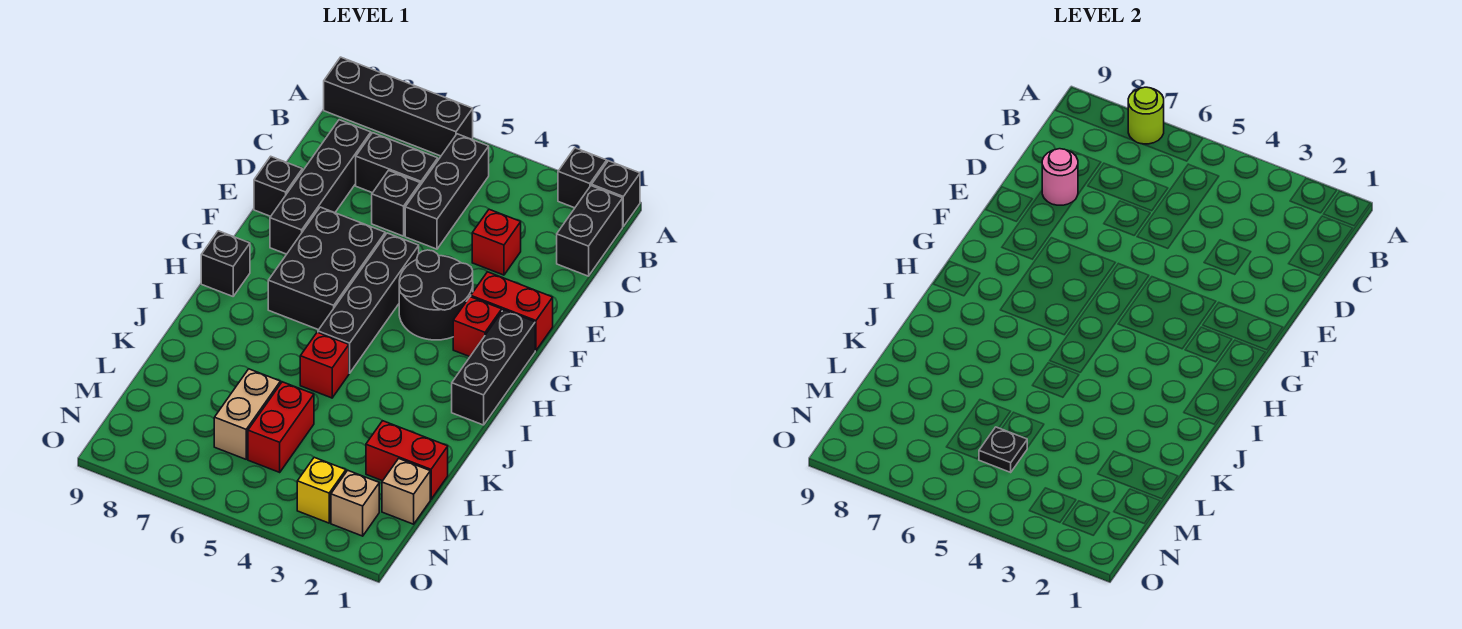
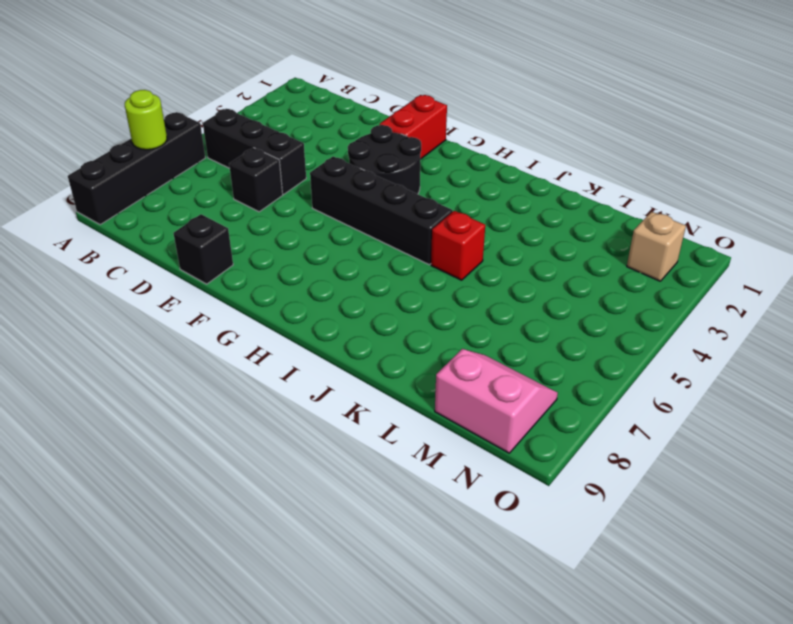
pink slope M8:N9 level 1 top 9 -> none
none -> black brick A1 level 1
none -> black brick A2 level 1
none -> black brick B1:C1 level 1

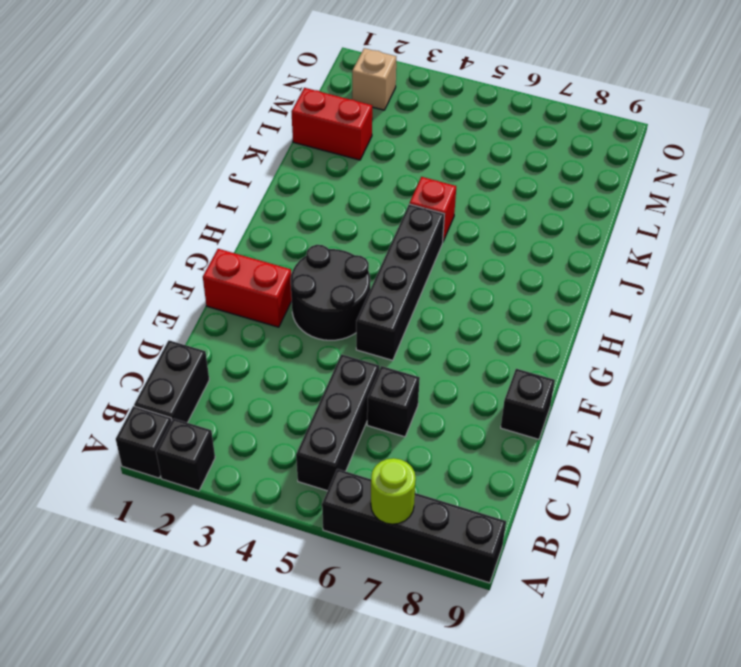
none -> black brick C6:C7 level 1
none -> black brick C8:F8 level 1
none -> red brick D3 level 1

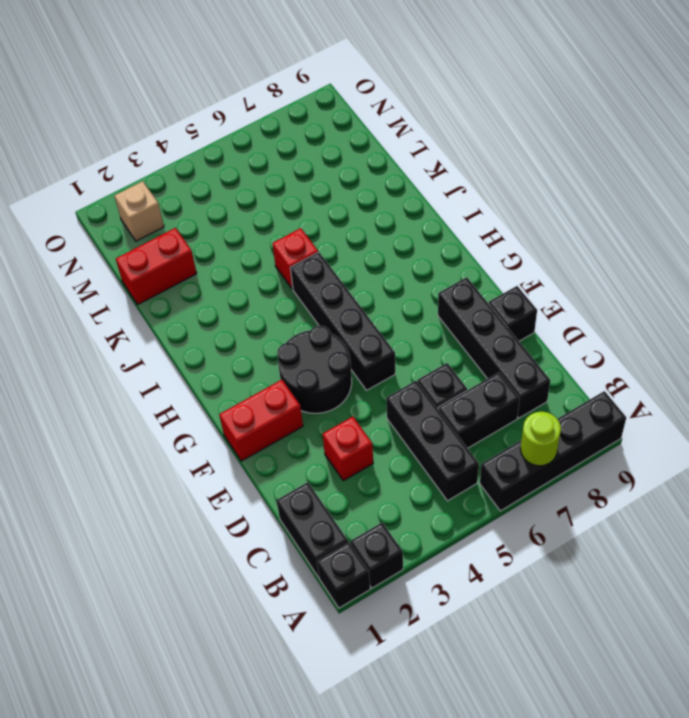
none -> black brick F6:H7 level 1
none -> black brick G1:I1 level 1
none -> red brick G2 level 1

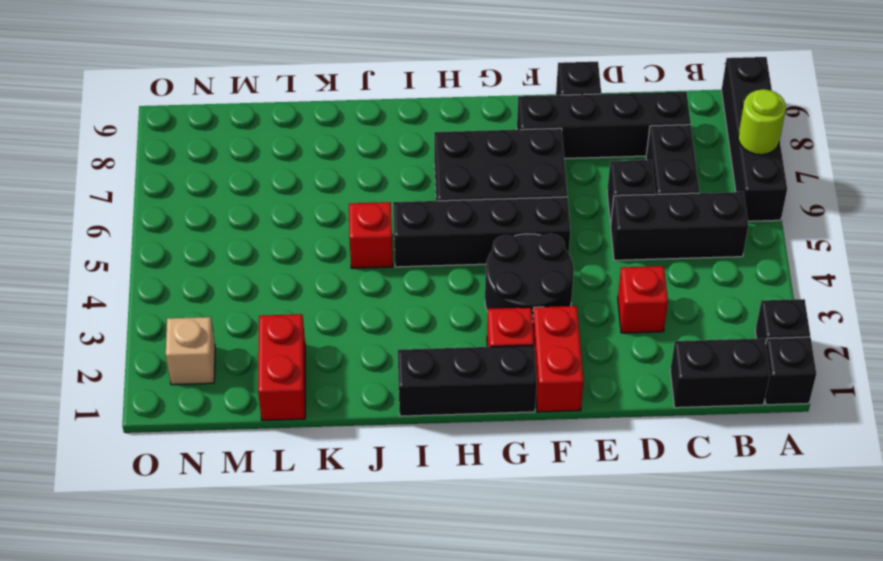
none -> black brick H9 level 1
none -> red brick L5:M5 level 1
none -> tan brick L6:M6 level 1

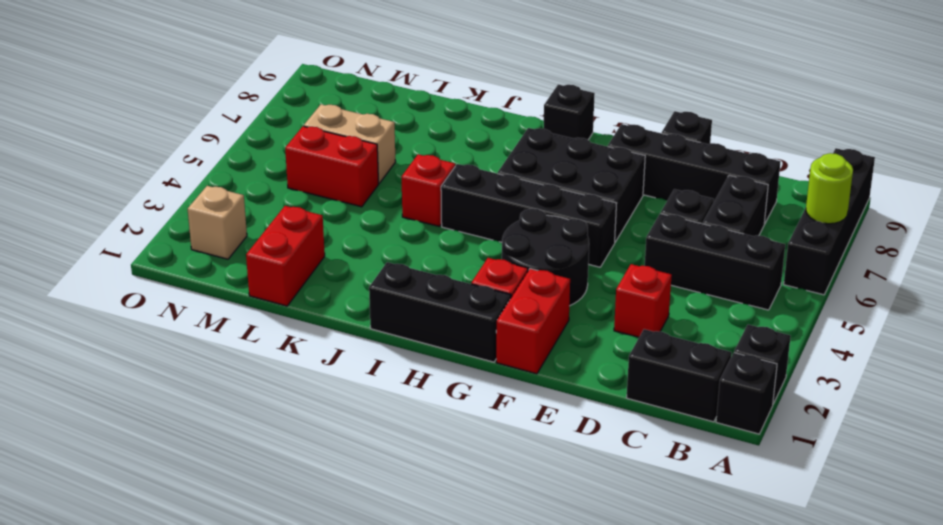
none -> tan brick M1 level 1
none -> yellow brick N3 level 1
none -> pink round brick D8 level 2

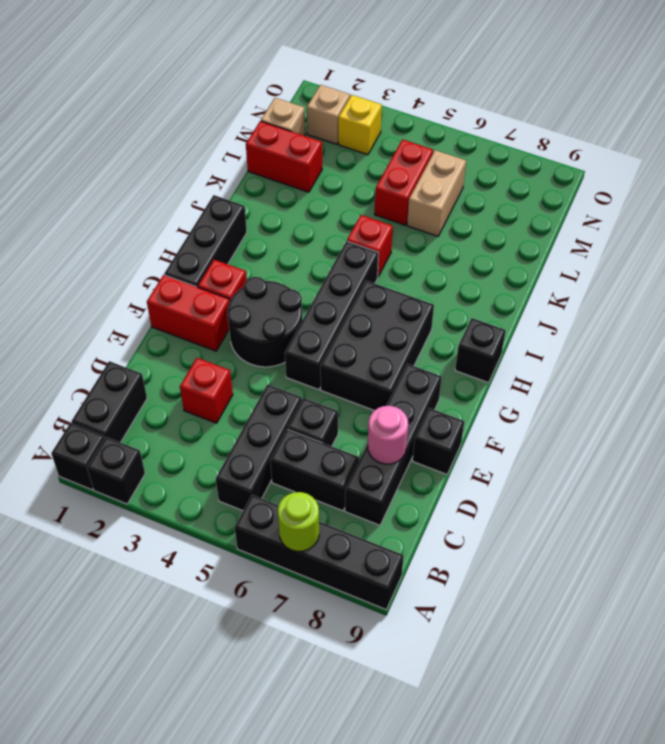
none -> black plate M5 level 2

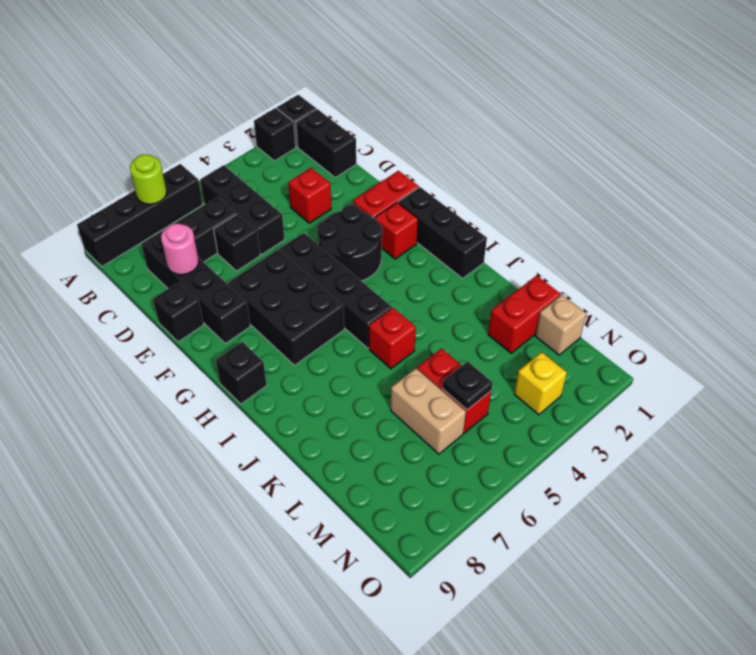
none -> tan brick N2 level 1

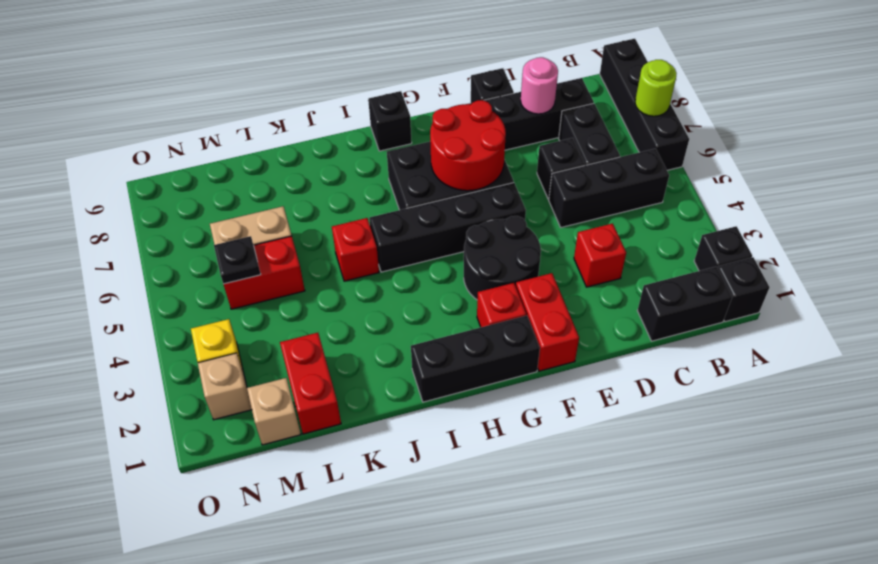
red round brick F6:G7 level 2 -> none

